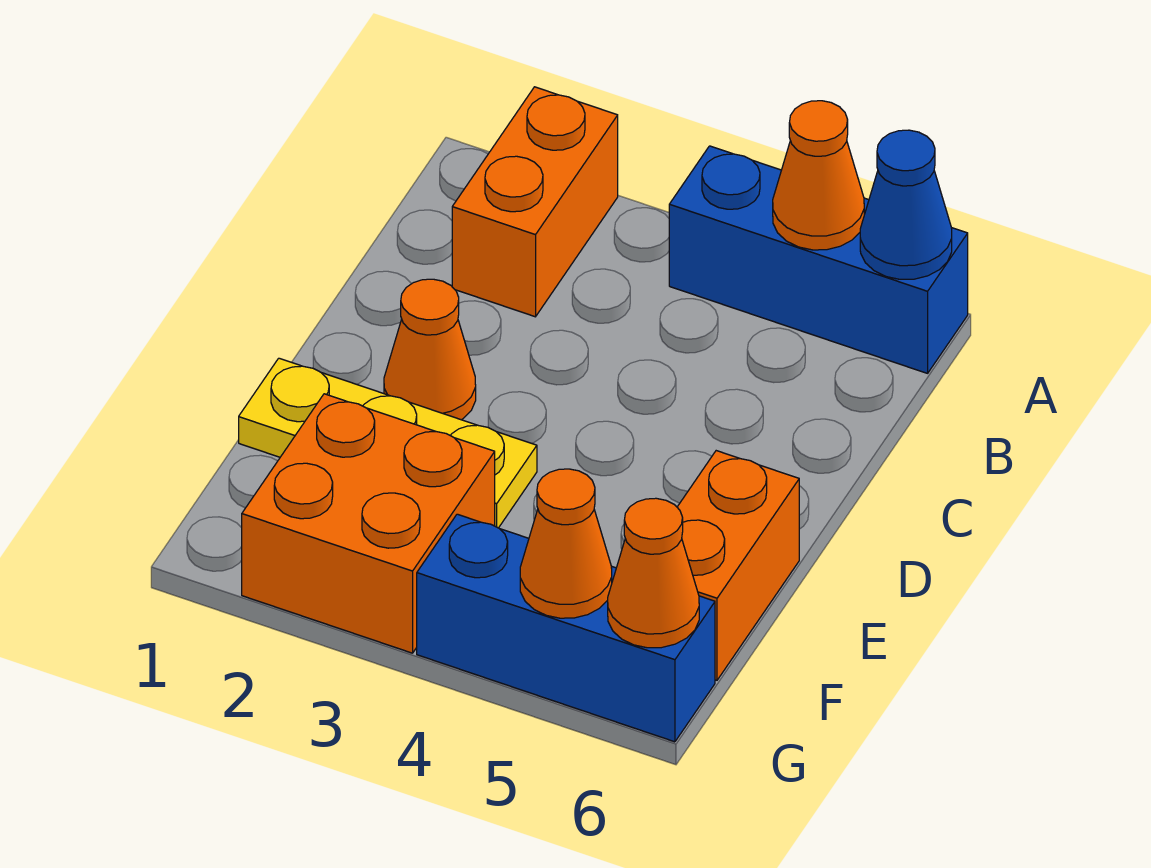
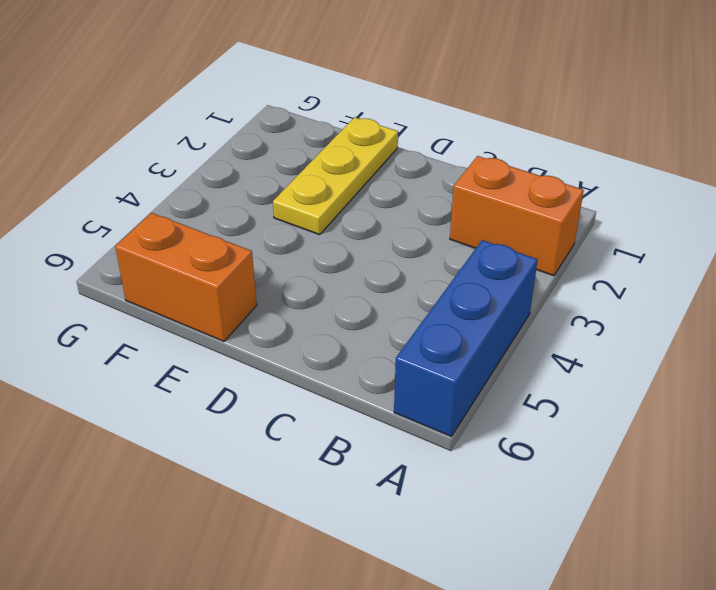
none -> orange cone D2 level 1
none -> orange brick F2:G3 level 1

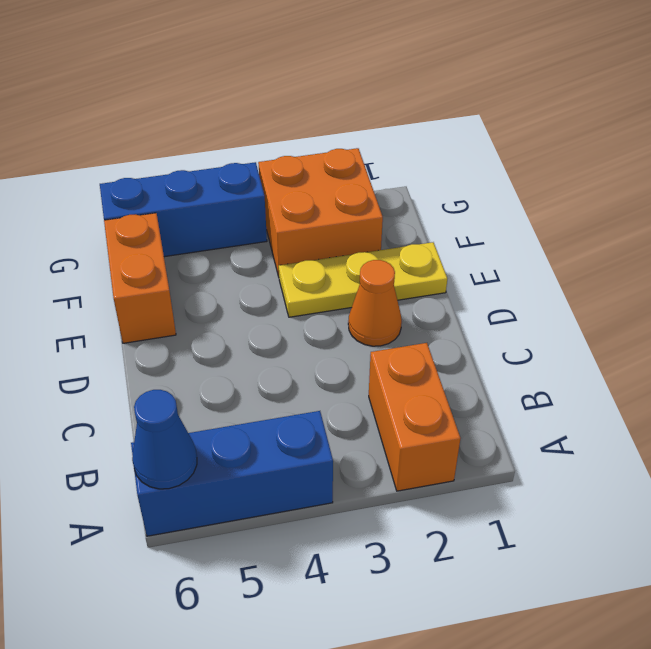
none -> orange cone A5 level 2
none -> orange cone G5 level 2

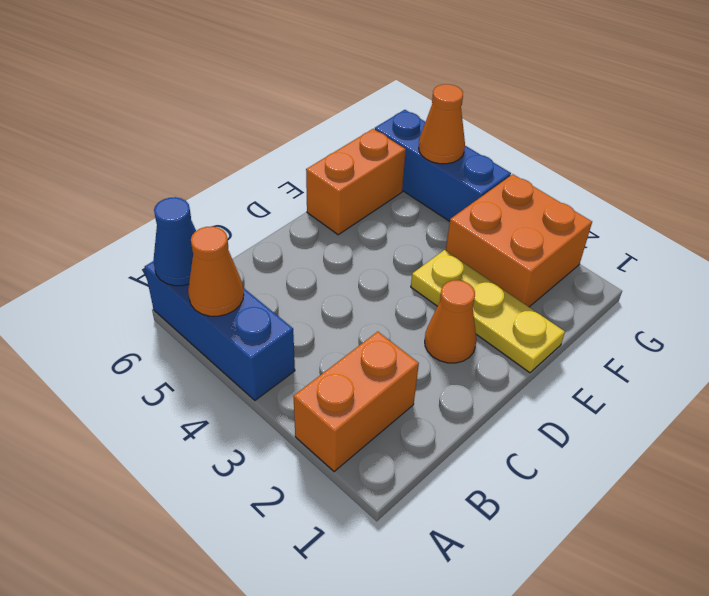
none -> orange cone G6 level 2

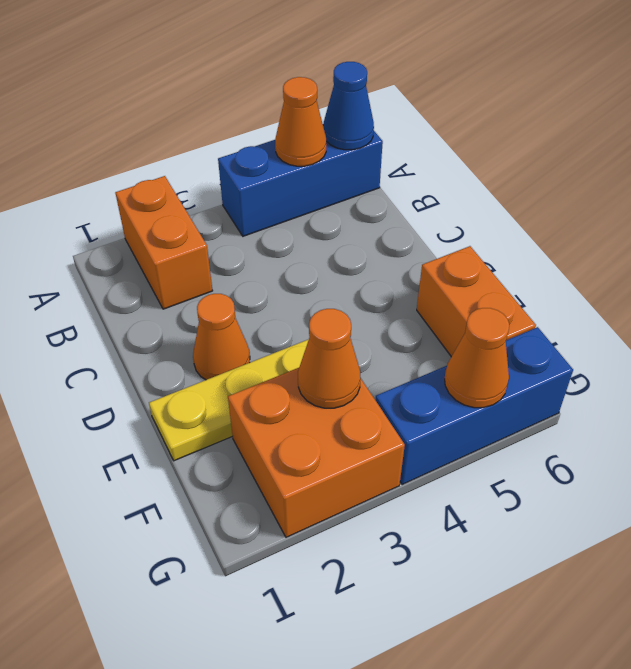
orange cone F3 level 2 -> orange cone G6 level 2

